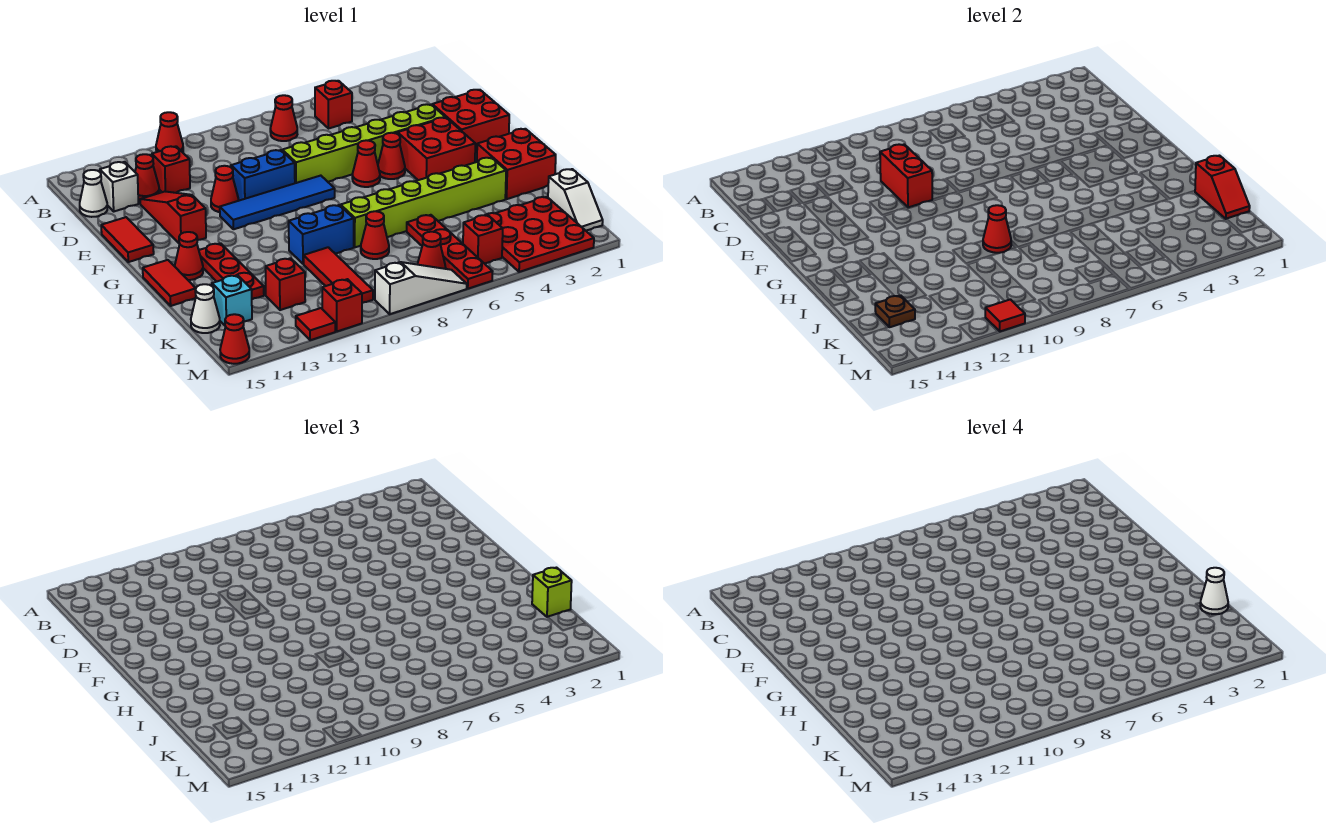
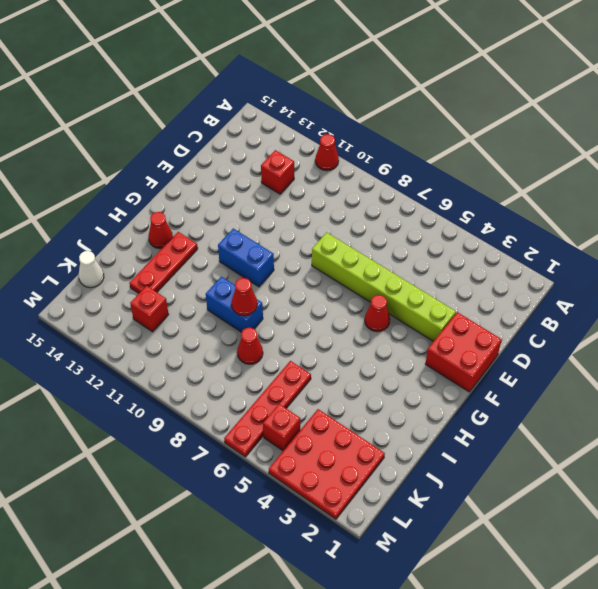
blue brick G10:G11 level 1 -> blue brick E9:E10 level 1
none -> red brick B5 level 1
none -> red cone B7 level 1
none -> red cone C13 level 1
none -> white brick C14 level 1

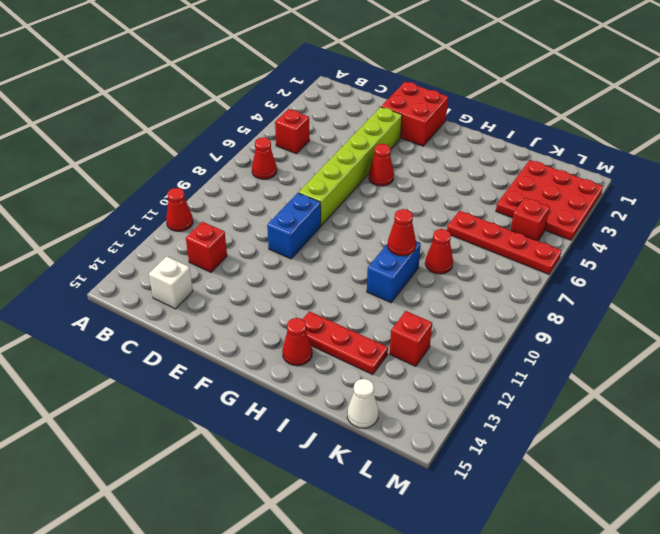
none -> red cone C13 level 1
none -> white cone C15 level 1
none -> red slope D13:F13 level 1 top F
none -> red cone E11 level 1

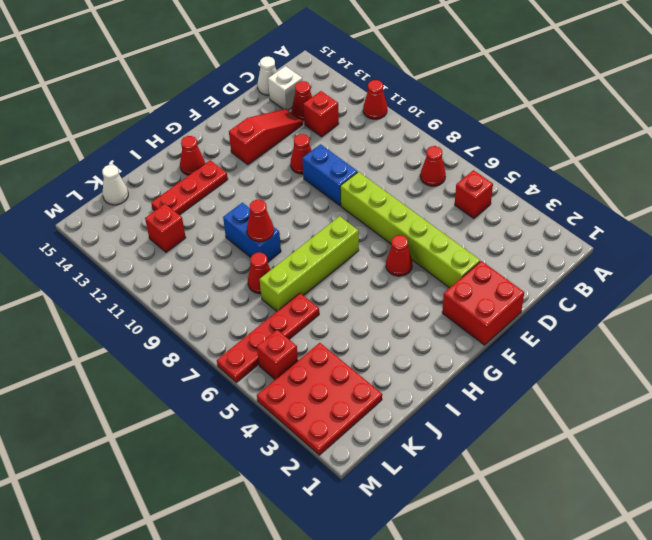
lime brick G7:J7 level 1 -> lime brick I3:I8 level 1
none -> red tile E15:F15 level 1
none -> red brick F3:G4 level 1
none -> red cone F6 level 1
none -> blue tile F8:F11 level 1

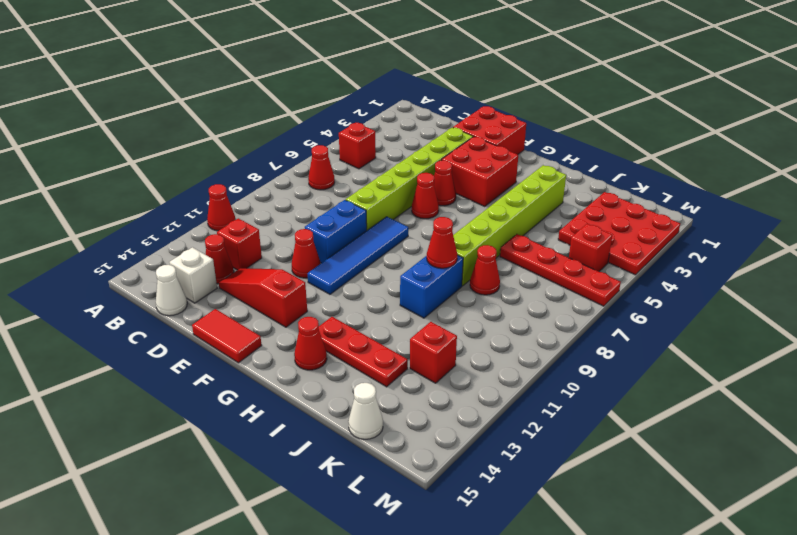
none -> red brick H1:I2 level 1
none -> red tile H15:I15 level 1
none -> red tile J10:L10 level 1
none -> white slope K1:L1 level 1 top K

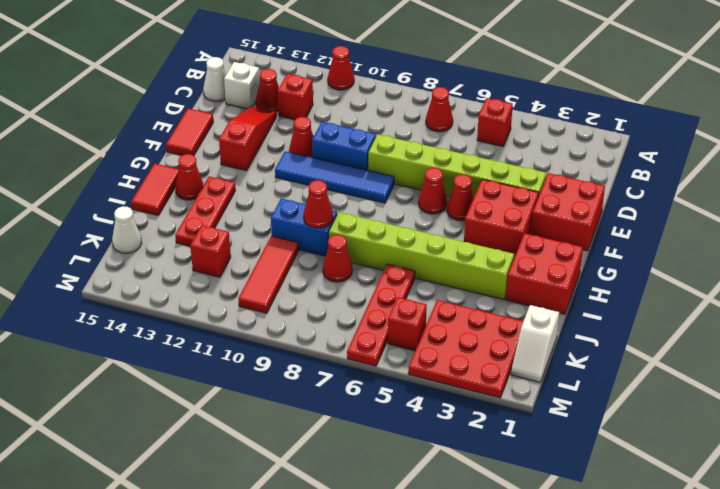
none -> cyan brick K14 level 1
none -> red cone L7 level 1
none -> white slope M7:M9 level 1 top 9
none -> red brick M11 level 1

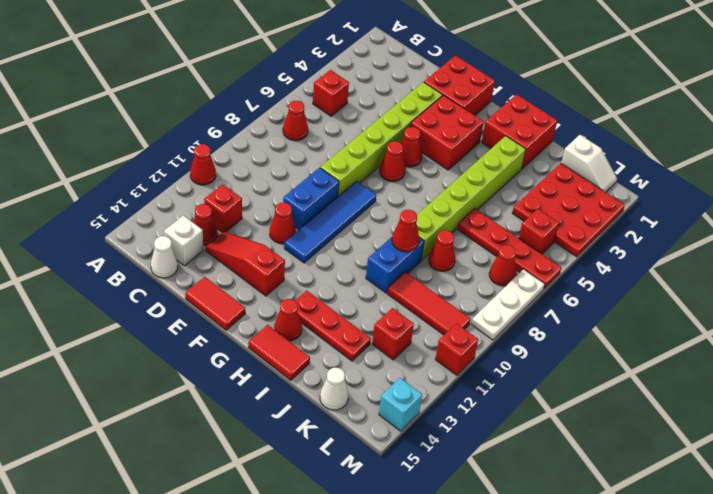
white plate M7:M9 level 1 -> white slope M7:M9 level 1 top 9
cyan brick M14 level 1 -> cyan brick K14 level 1
none -> red tile M12 level 1
none -> red cone M15 level 1
none -> red brick D10:E10 level 2
none -> red slope J1:K1 level 2 top J

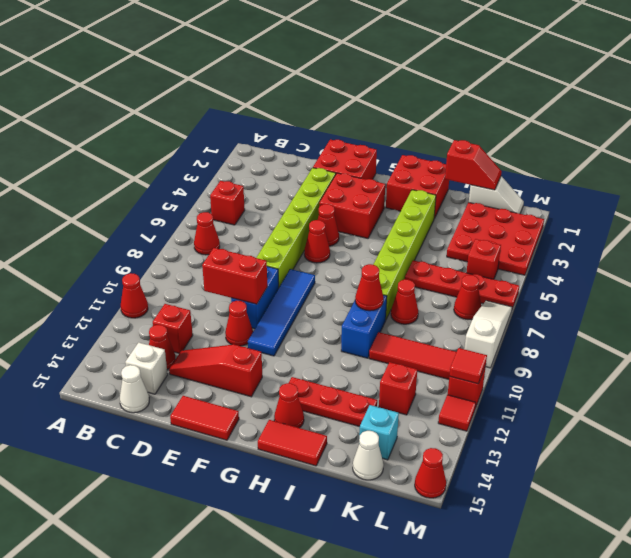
none -> brown plate K14 level 2
none -> lime brick J1 level 3
none -> white cone J1 level 4

